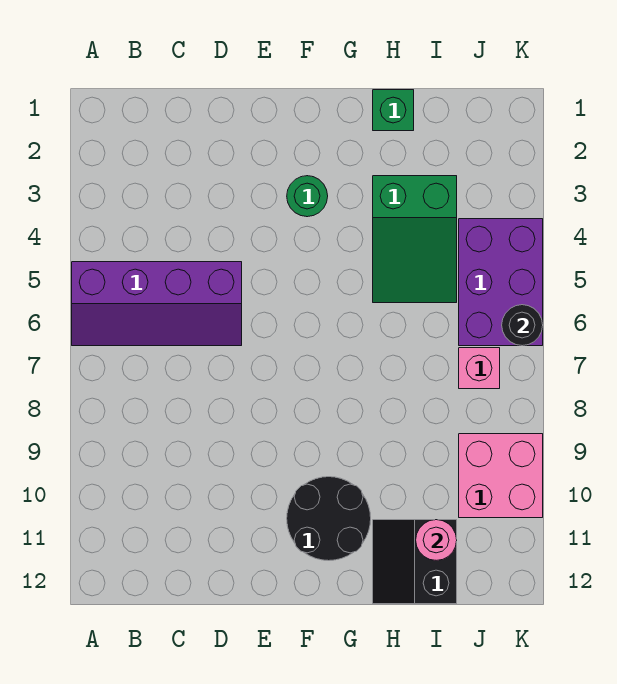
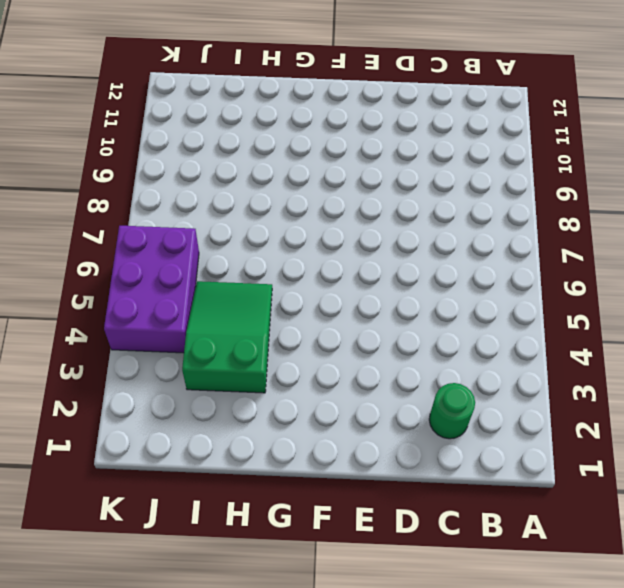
green round brick C2 level 1 -> green round brick F3 level 1
none -> purple slope A5:D6 level 1 top 5
none -> black round brick F10:G11 level 1

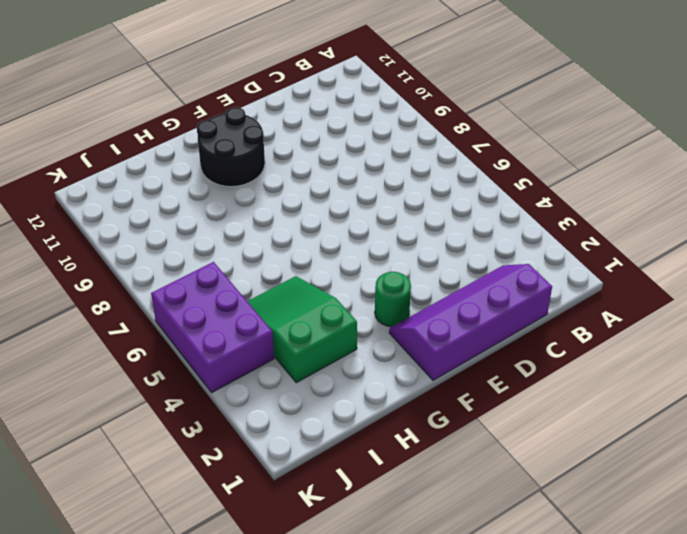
purple slope C1:F2 level 1 top 1 -> purple slope A5:D6 level 1 top 5
none -> green brick H1 level 1
none -> black slope H11:I12 level 1 top I

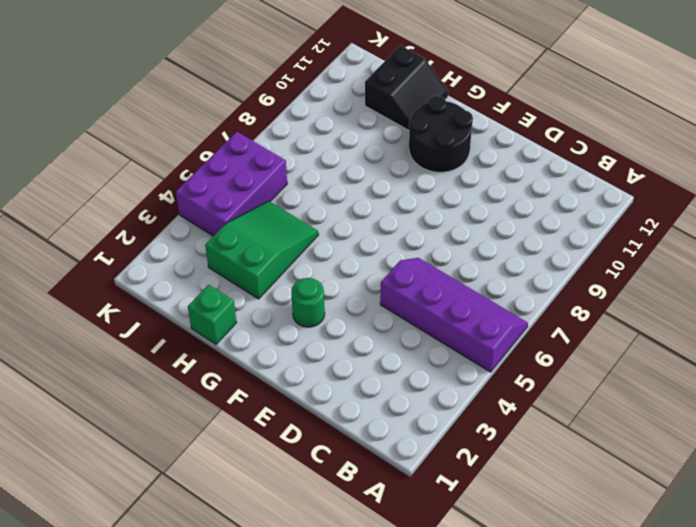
none -> pink brick J7 level 1
none -> pink brick J9:K10 level 1

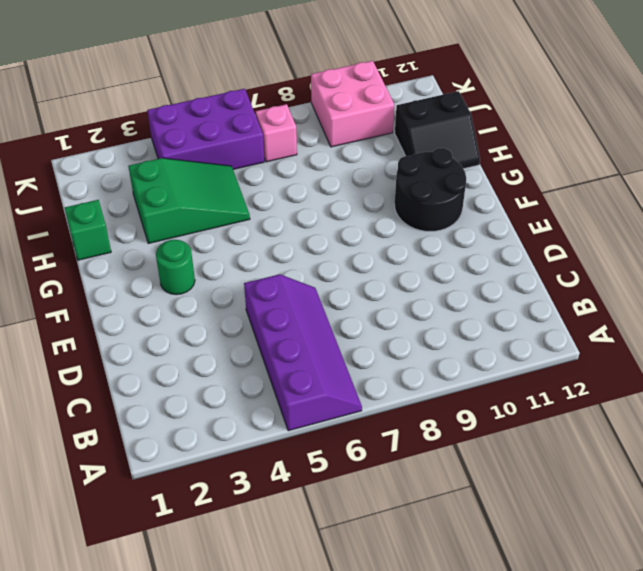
none -> pink round brick I11 level 2
none -> black round brick K6 level 2

